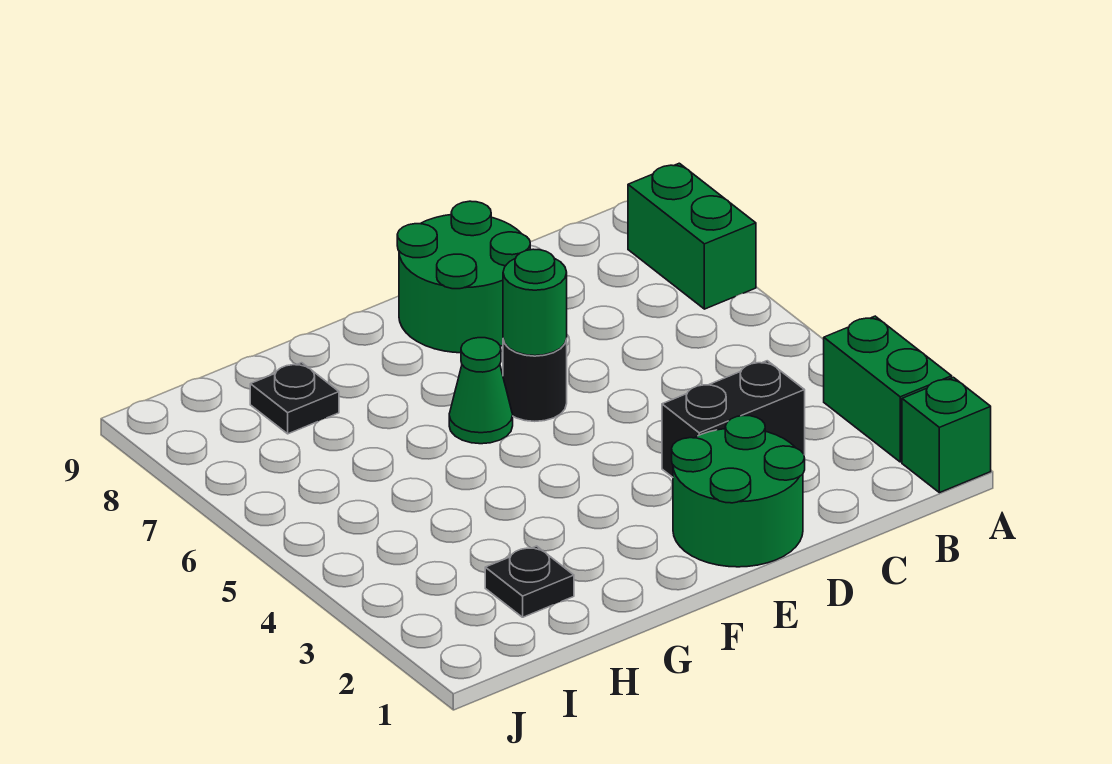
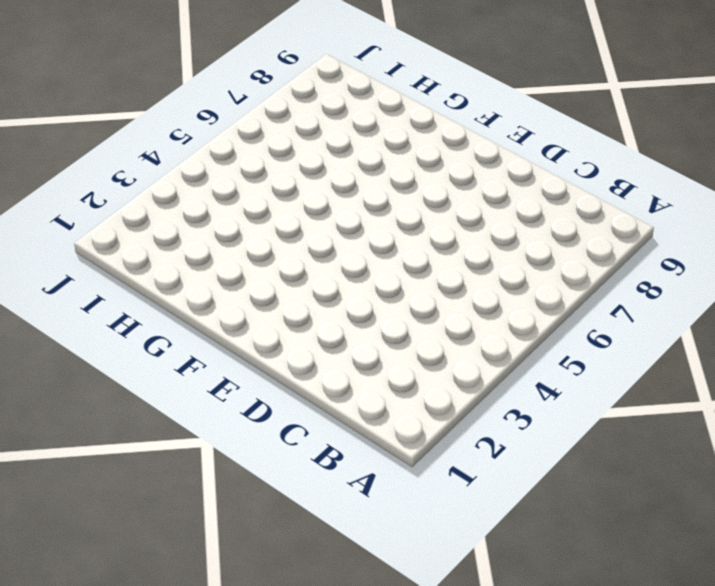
none -> green brick A1 level 1
none -> green brick A2:A3 level 1

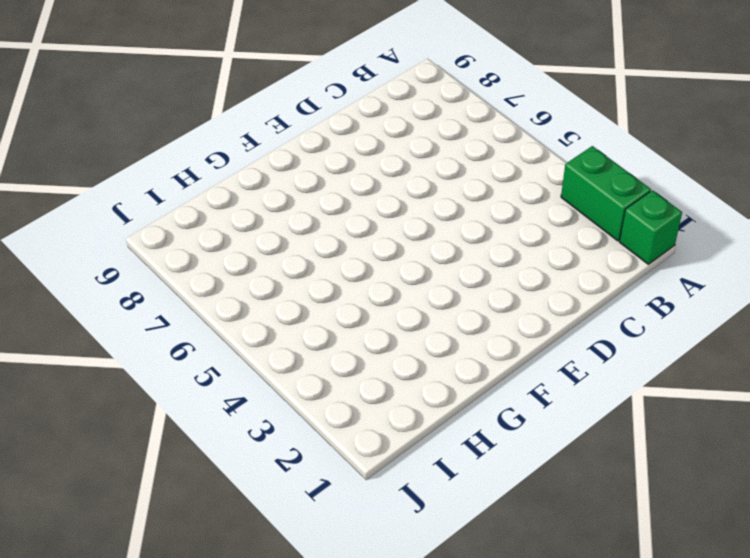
none -> green brick A7:A8 level 1
none -> black brick C3:D3 level 1

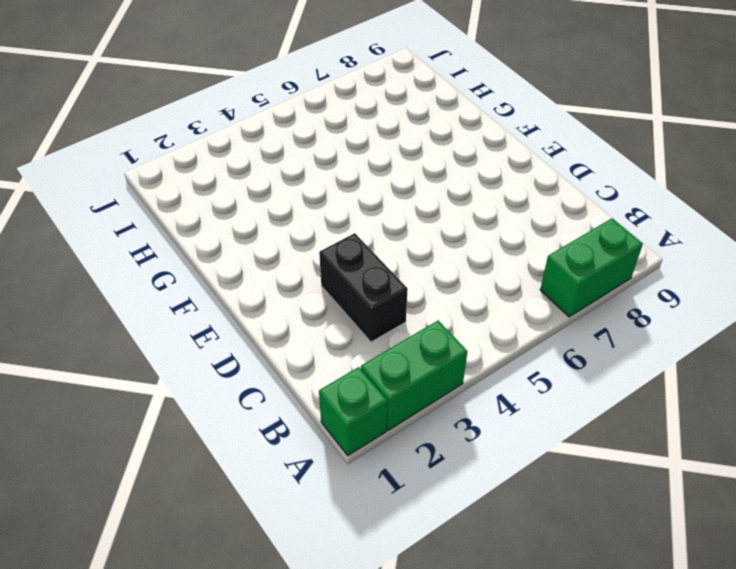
none -> green round brick D1:E2 level 1
none -> green round brick D8:E9 level 1

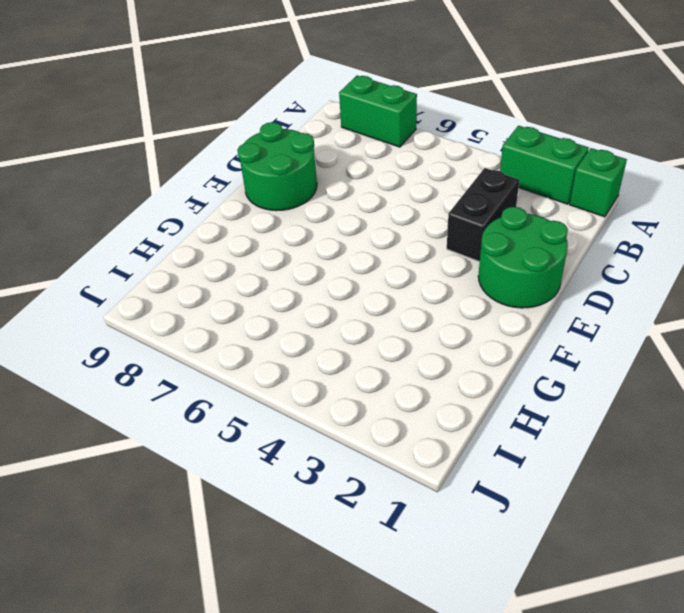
none -> black round brick E6 level 1
none -> green cone F6 level 1

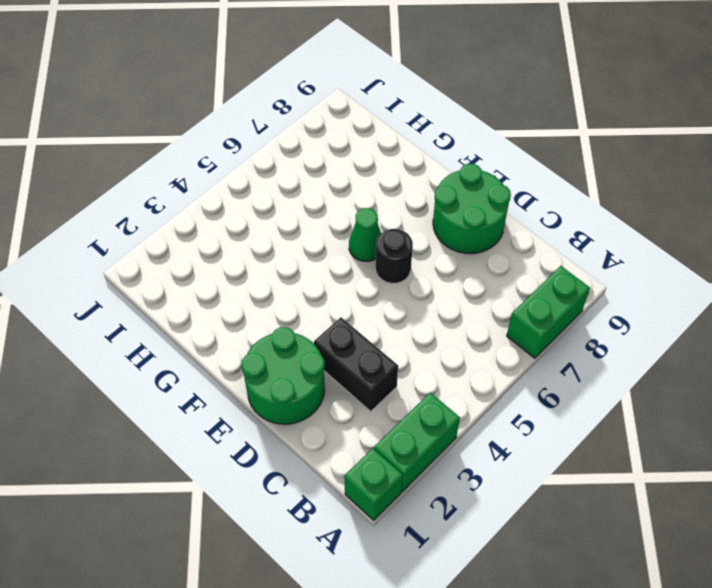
none -> black plate H2 level 1
none -> black plate H8 level 1

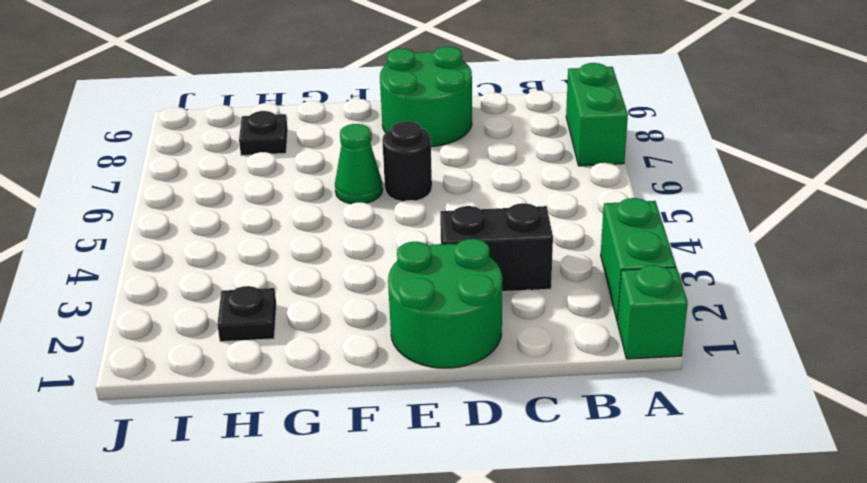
none -> green round brick E6 level 2

